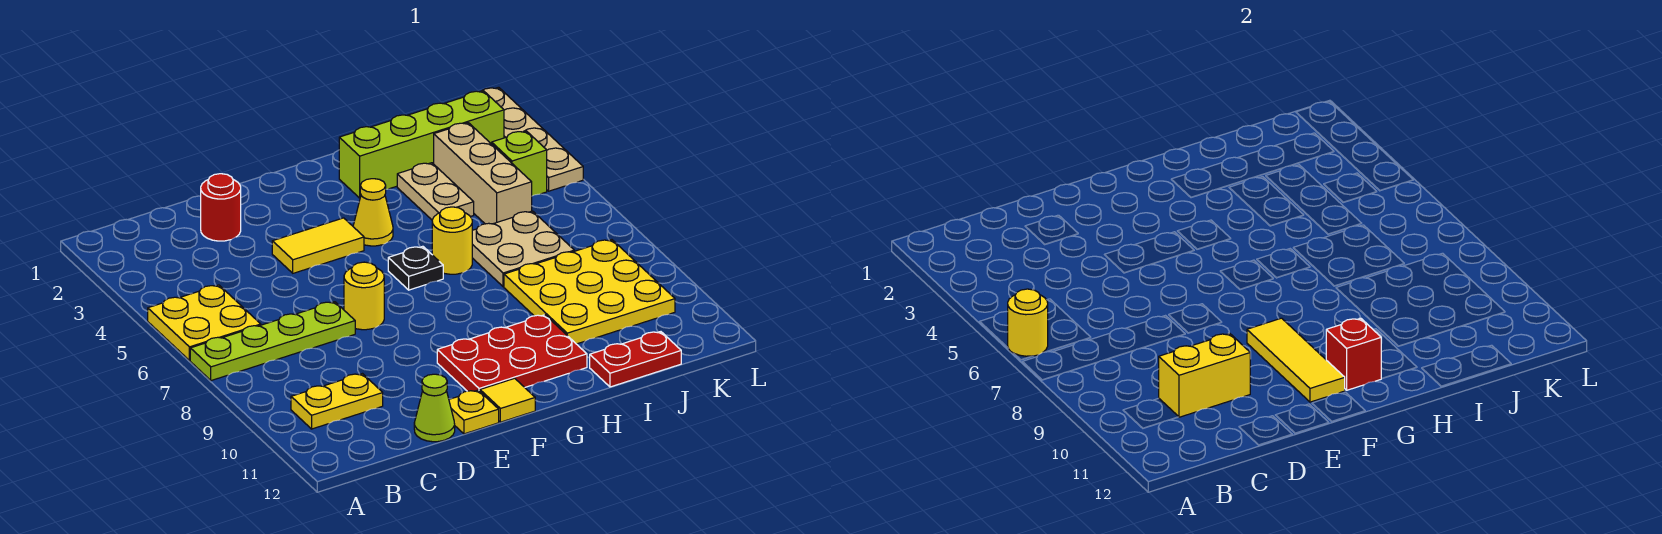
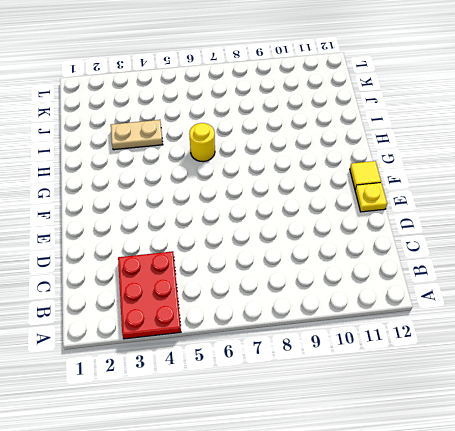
red plate A3:C4 level 1 -> red plate F10:H11 level 1
none -> yellow plate A5:B6 level 1
none -> lime plate A7:D7 level 1
none -> yellow plate B10:C10 level 1

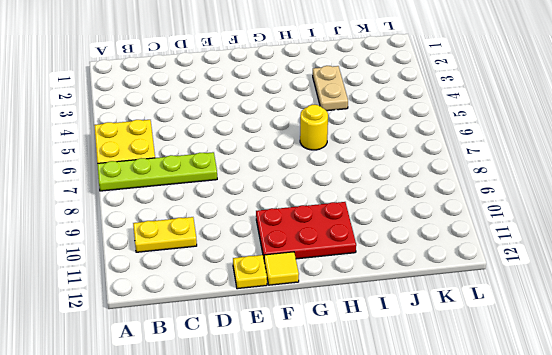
none -> red round brick D2 level 1
none -> lime cone D12 level 1
none -> yellow tile E4:F4 level 1

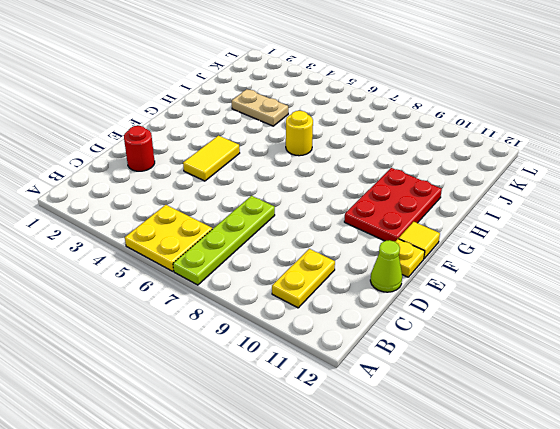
none -> yellow round brick E7 level 1
none -> yellow cone G4 level 1
none -> black plate G6 level 1

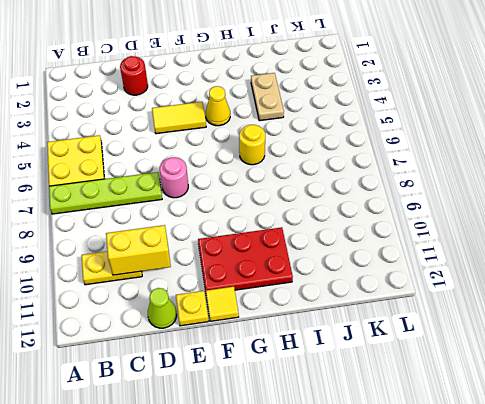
pink round brick E7 level 1 -> yellow round brick E7 level 1
none -> black plate G6 level 1
none -> lime brick H2:K2 level 1
none -> tan plate I6:J7 level 1

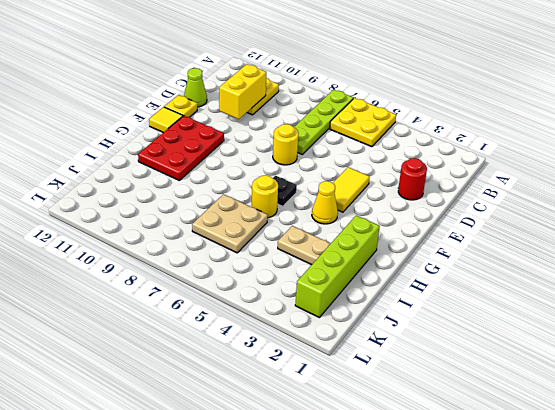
none -> yellow plate I8:K10 level 1
none -> red plate I12:J12 level 1
none -> tan brick J3:J5 level 1

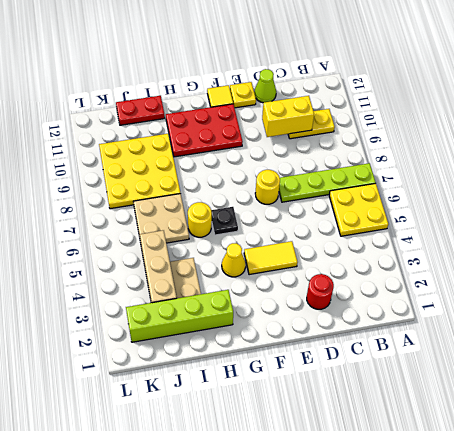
none -> lime brick K4 level 1
none -> tan plate L1:L4 level 1
none -> yellow round brick A6 level 2

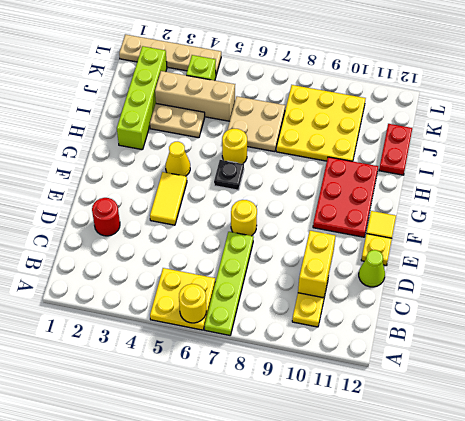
none -> yellow tile F9:F11 level 2
none -> red brick G11 level 2

